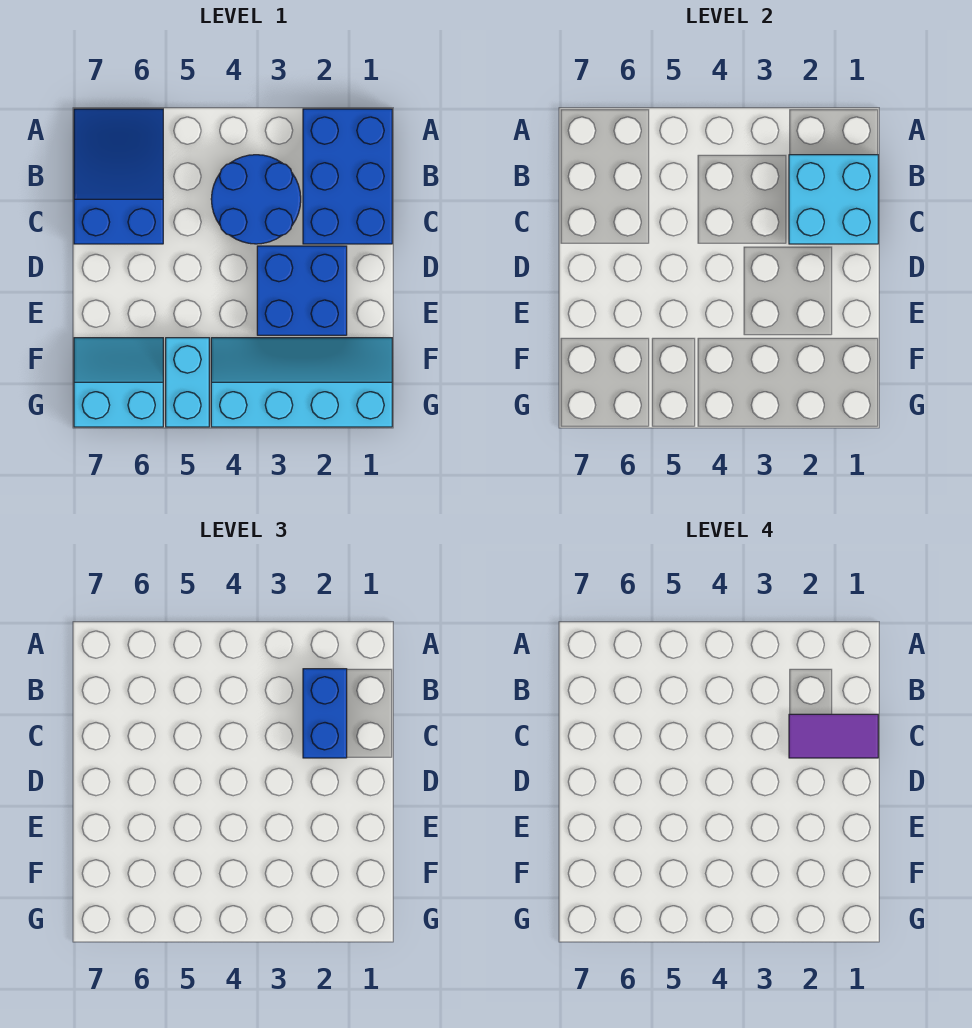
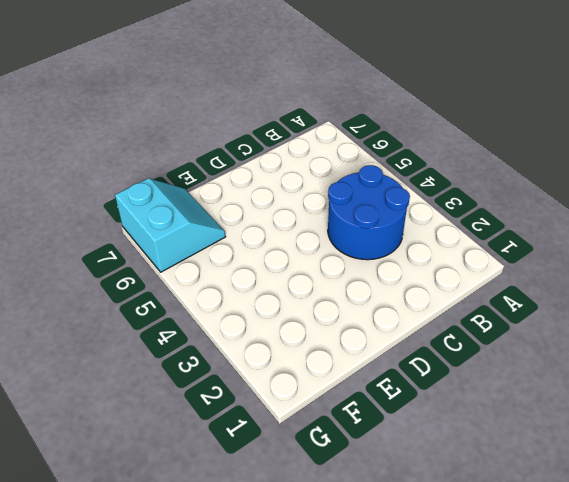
none -> blue brick A1:C2 level 1
none -> blue slope A6:C7 level 1 top C

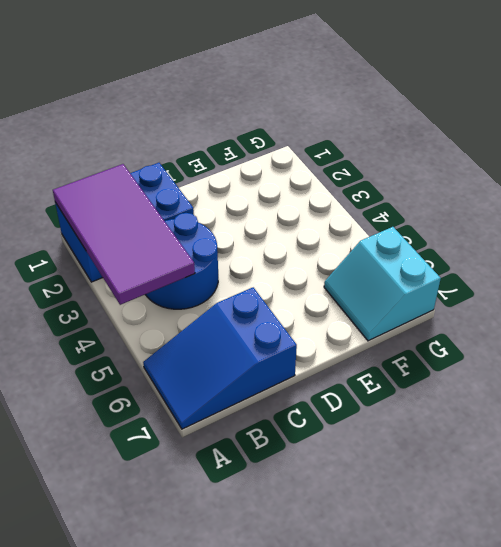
purple tile A1:B4 level 2 -> cyan brick B1:C2 level 2
none -> blue brick D2:E3 level 1
none -> cyan slope F1:G4 level 1 top G

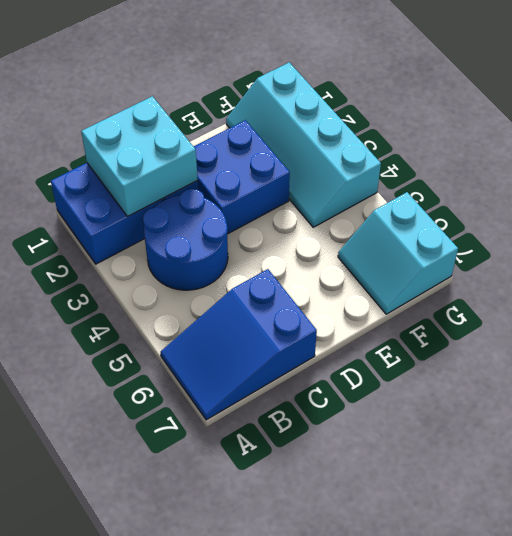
none -> cyan brick F5:G5 level 1
none -> blue brick B2:C2 level 3

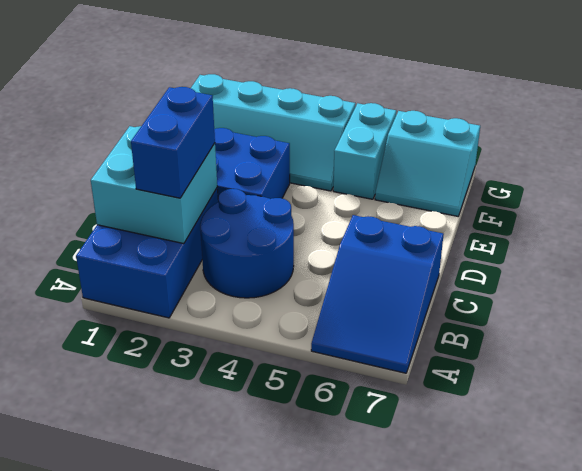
none -> purple tile C1:C2 level 4

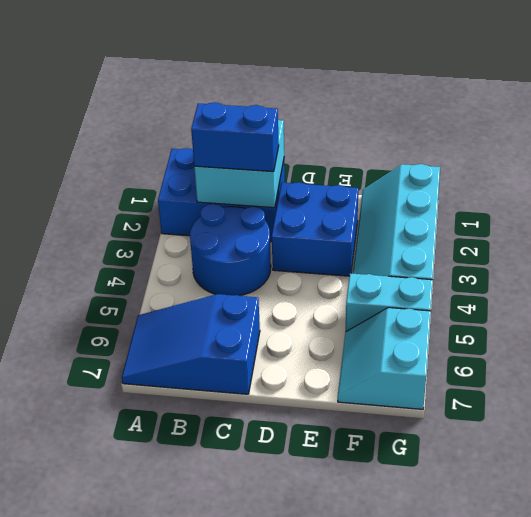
none -> purple tile C1:C2 level 4

